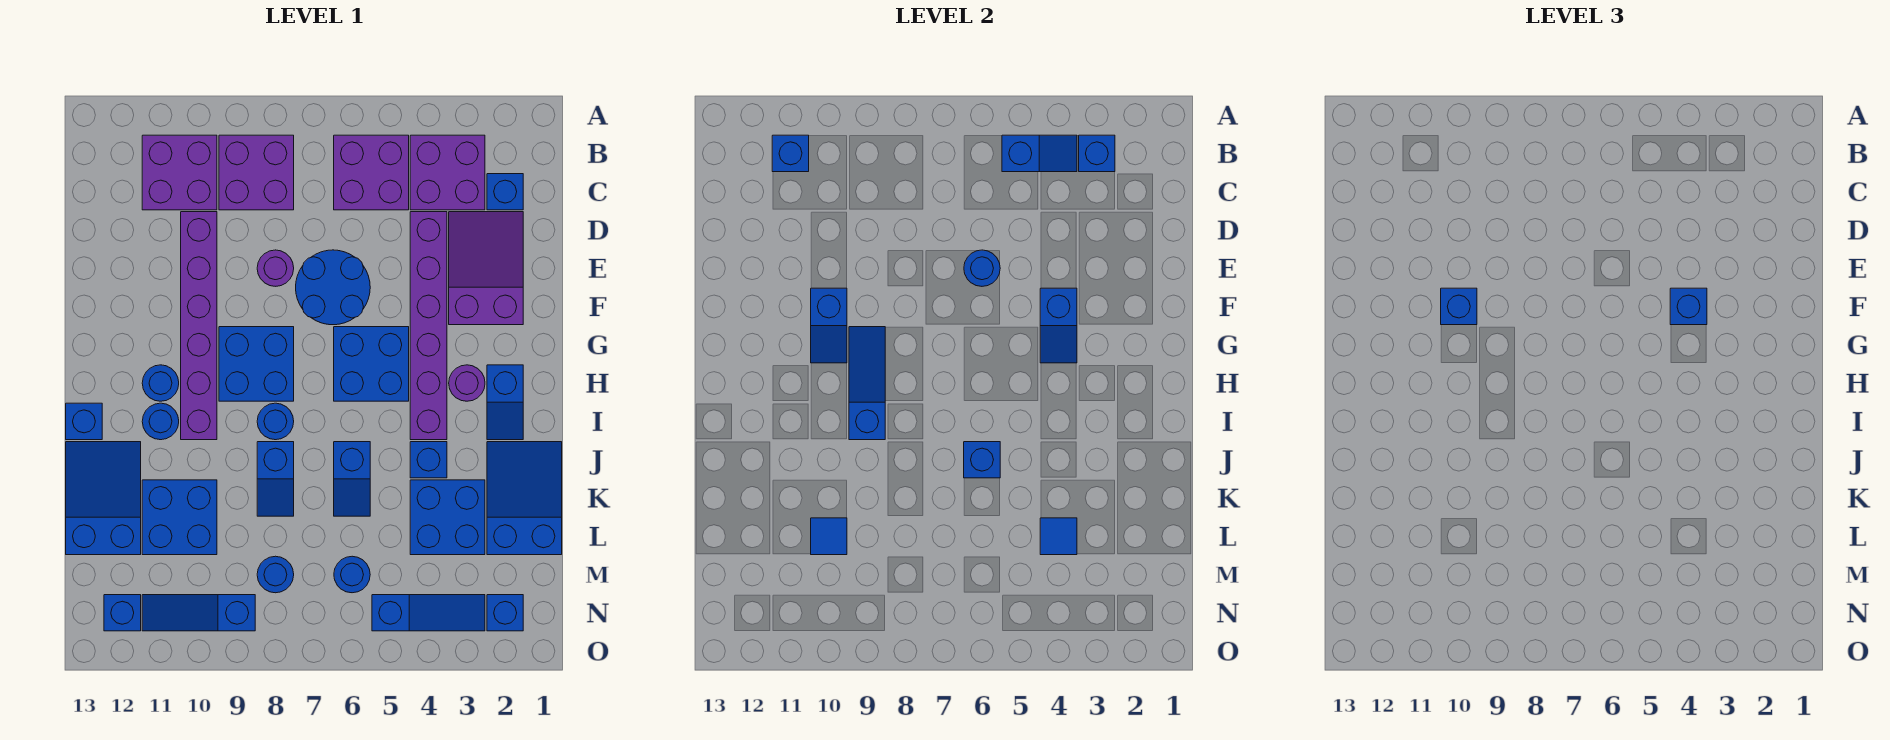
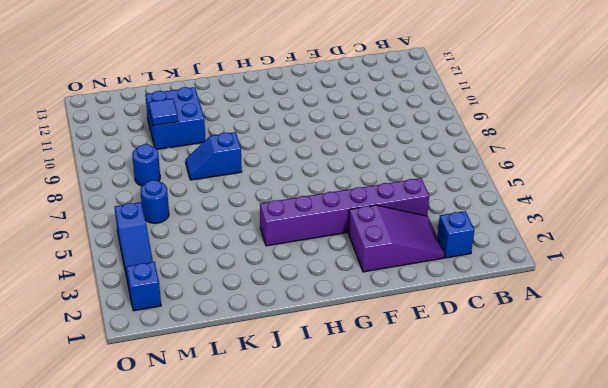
none -> purple brick B3:C4 level 1
none -> purple brick B5:C6 level 1
none -> purple brick B8:C9 level 1
none -> purple brick B10:C11 level 1

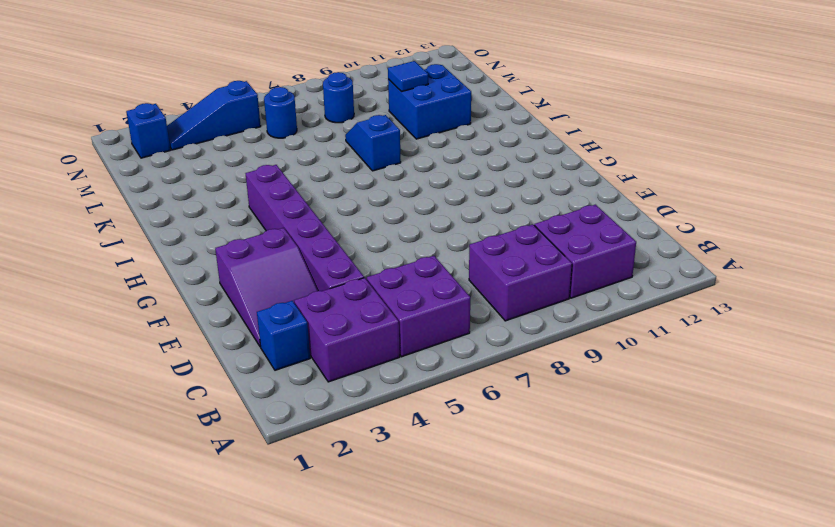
none -> purple brick D10:I10 level 1
none -> blue round brick E6:F7 level 1
none -> purple round brick E8 level 1
none -> blue brick G5:H6 level 1

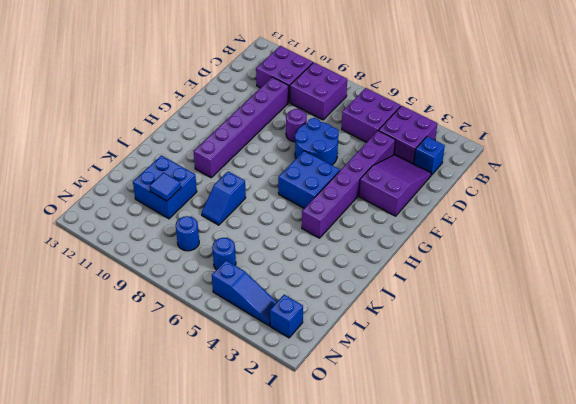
none -> blue brick G8:H9 level 1
none -> blue slope H2:I2 level 1 top H
none -> purple round brick H3 level 1
none -> blue round brick H11 level 1

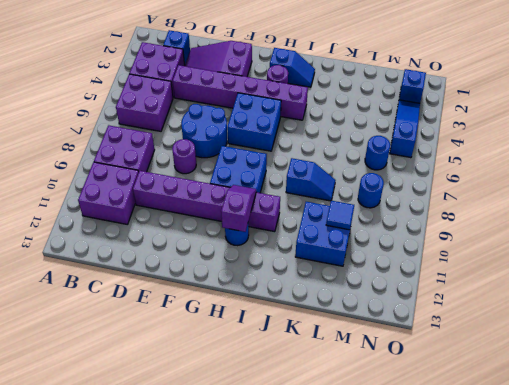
purple slope H10:H11 level 2 top 11 -> none
none -> blue round brick I8 level 1
none -> blue round brick I11 level 1
none -> blue brick I13 level 1
none -> blue slope J1:L2 level 1 top L

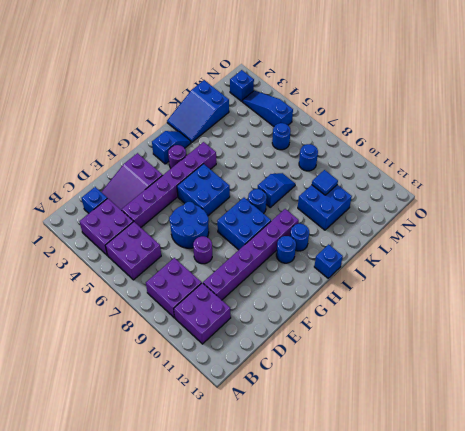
none -> blue brick J4 level 1
none -> blue slope J6:K6 level 1 top J
none -> blue slope J12:L13 level 1 top L
none -> blue brick K3:L4 level 1

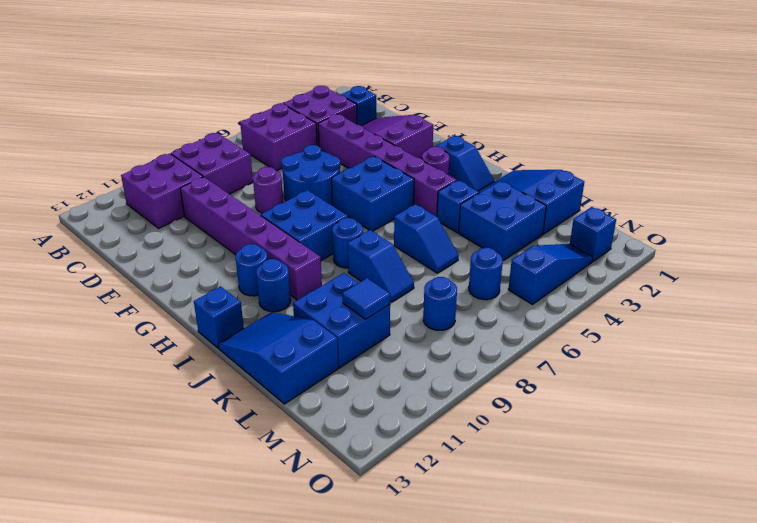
none -> blue slope N9:N11 level 1 top 9
none -> blue brick N12 level 1
none -> blue brick B3 level 2
none -> blue slope B4:B5 level 2 top 5

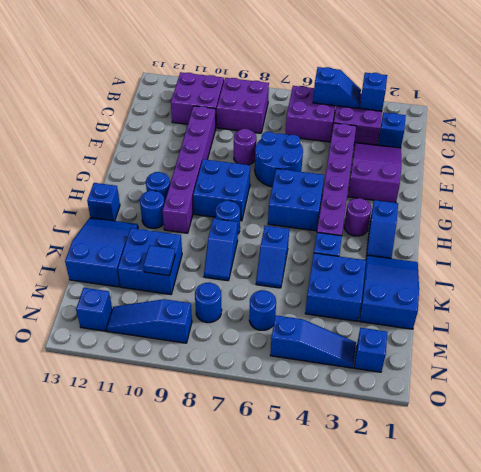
none -> blue brick B11 level 2
none -> blue round brick E6 level 2
none -> blue slope F4:G4 level 2 top F
none -> blue slope F10:G10 level 2 top F

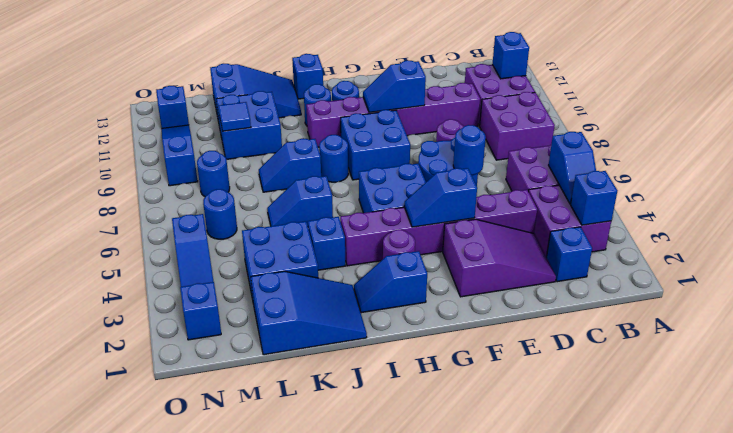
none -> blue slope G9:I9 level 2 top I
none -> blue brick J6 level 2
none -> blue tile L4 level 2
none -> blue brick F4 level 3

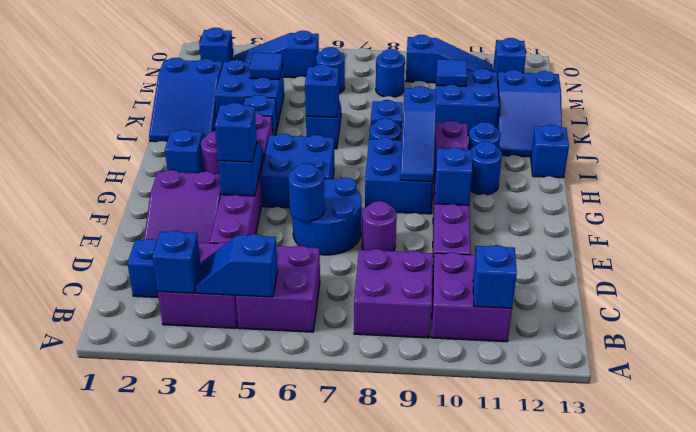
none -> blue brick F10 level 3

